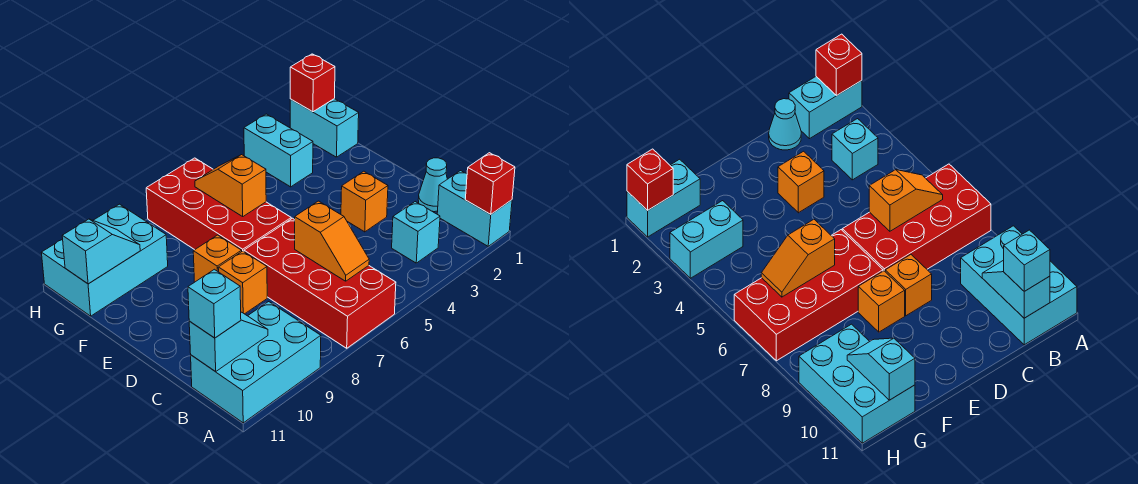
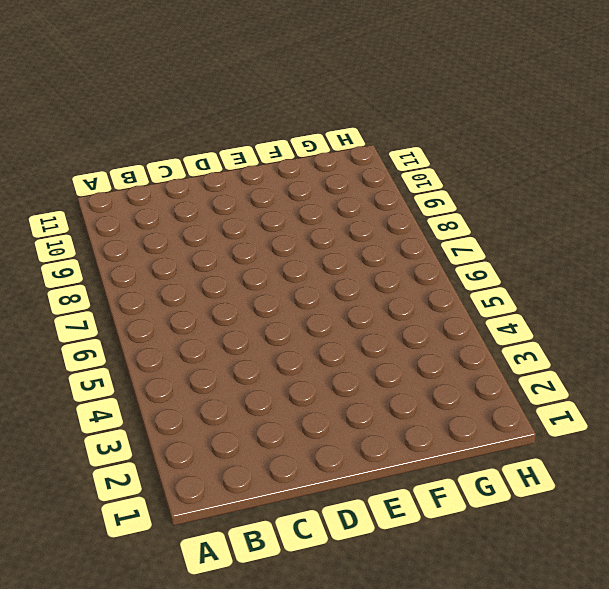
none -> cyan brick A1:B1 level 1
none -> red brick A6:D7 level 1
none -> cyan brick A9:B11 level 1

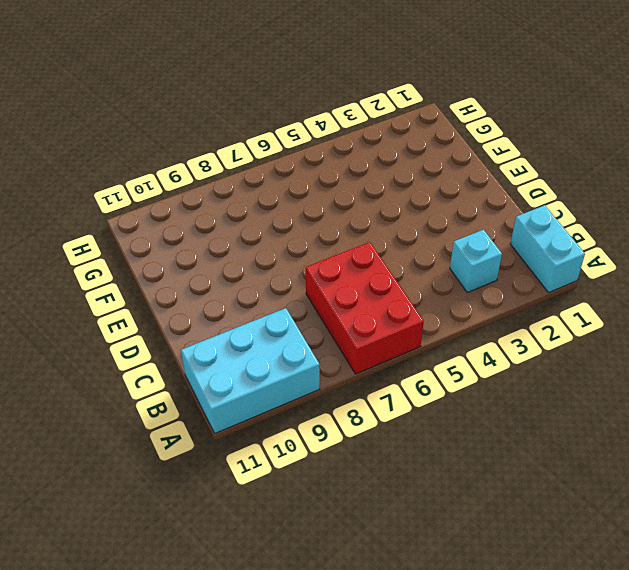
red brick A6:C7 level 1 -> red brick A6:D7 level 1
none -> cyan cone C1 level 1
none -> orange brick D3 level 1
none -> orange brick D8 level 1

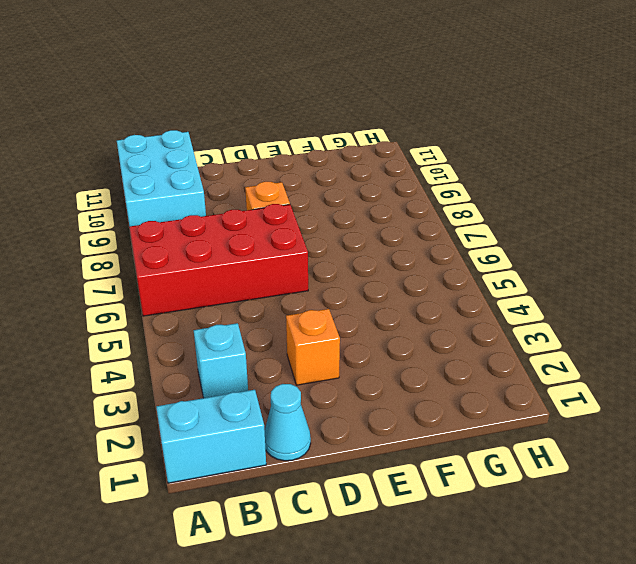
none -> red brick E6:H7 level 1
none -> orange brick E8 level 1
none -> cyan brick G1:H1 level 1

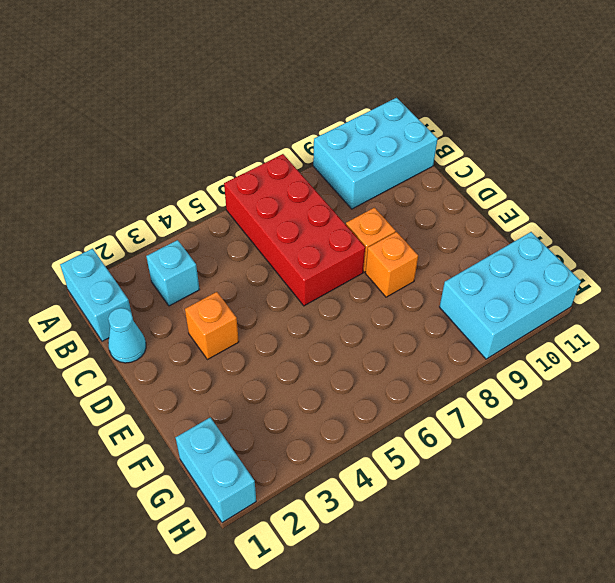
none -> red brick E6:H7 level 1
none -> cyan brick G3:H3 level 1
none -> red brick A1 level 2

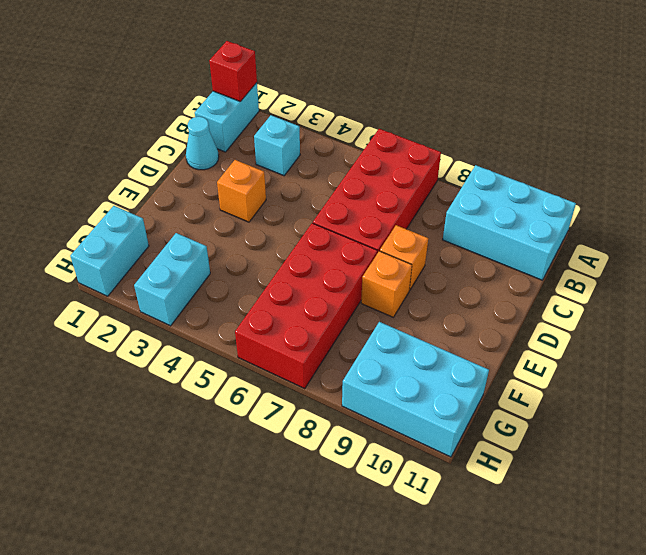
none -> orange slope B6:C6 level 2 top C
none -> cyan slope B10:B11 level 2 top 11
none -> orange slope F6:G6 level 2 top F

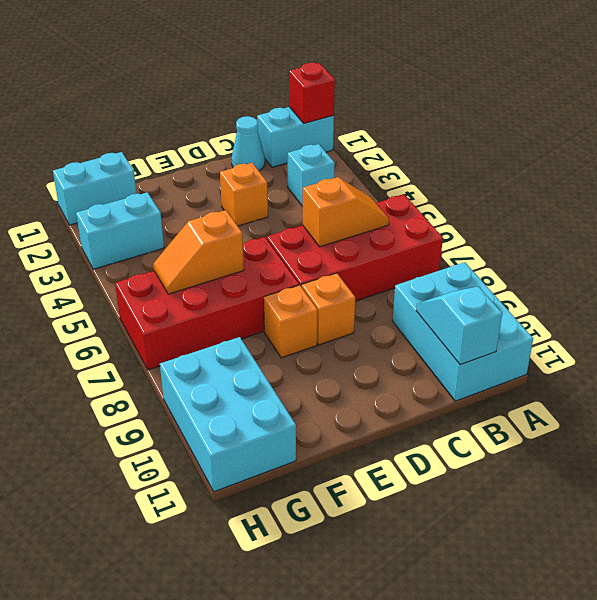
none -> cyan slope G10:G11 level 2 top 11
none -> red brick H1 level 2
none -> cyan brick B11 level 3

